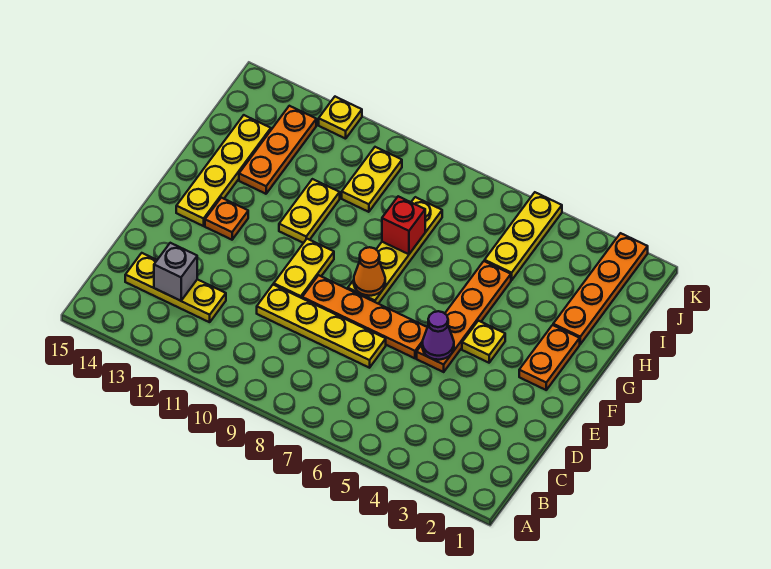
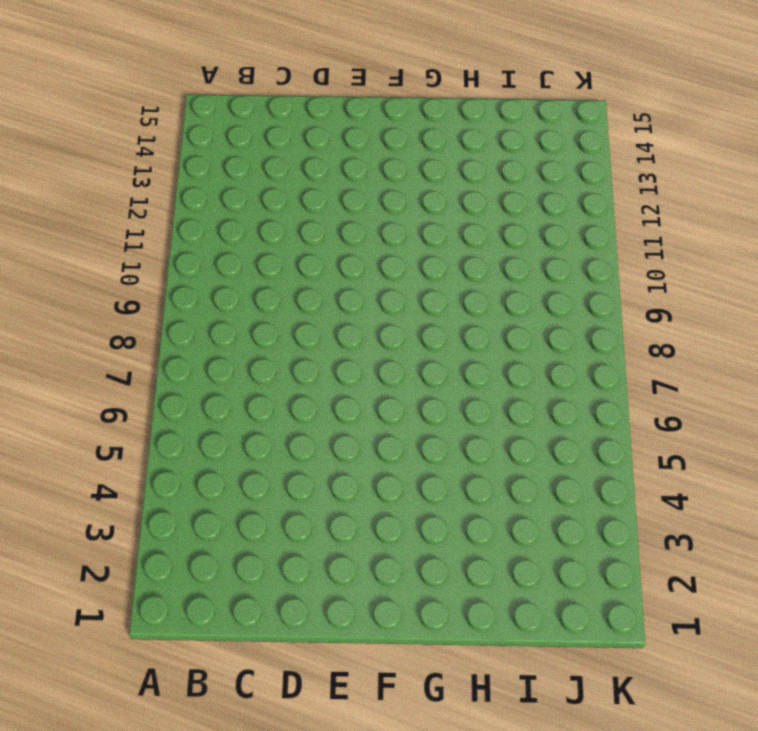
none -> yellow plate C12:C14 level 1
none -> yellow plate D7:D10 level 1
none -> orange plate E5:H5 level 1

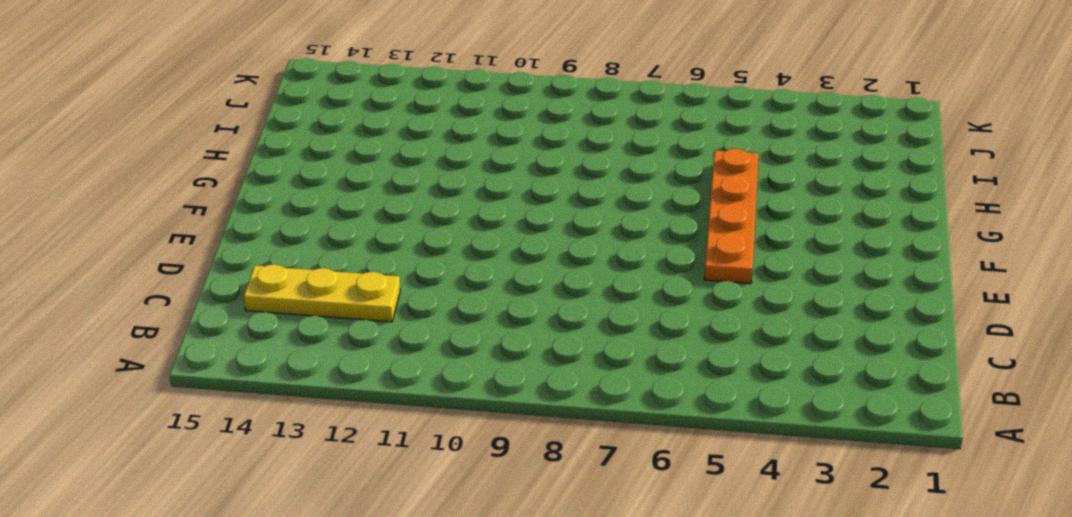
none -> yellow plate D7:D10 level 1
none -> orange plate E6:E9 level 1
none -> yellow plate E10:F10 level 1

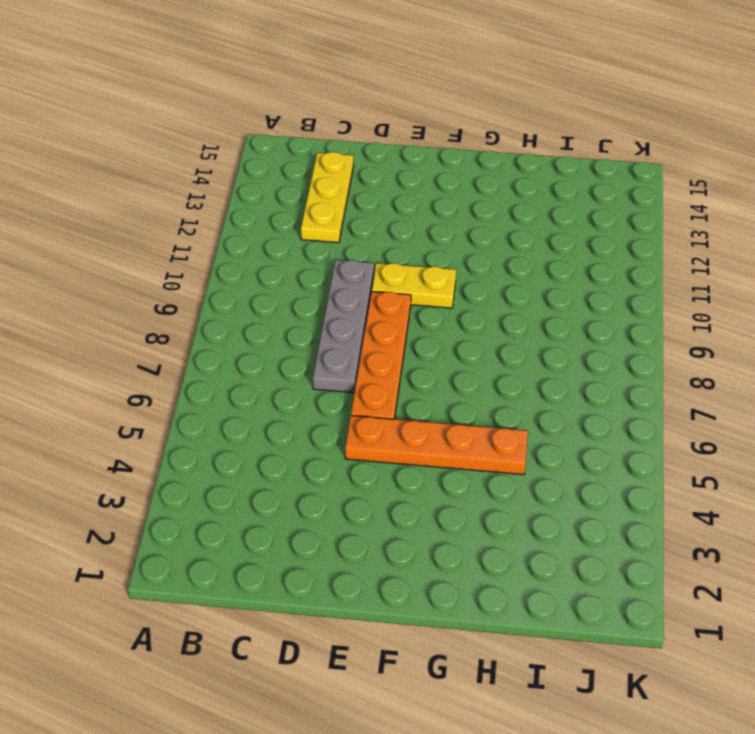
grey plate D7:D10 level 1 -> yellow plate D7:D10 level 1
none -> orange plate F2:G2 level 1
none -> yellow plate F4 level 1
none -> yellow plate F8:I8 level 1

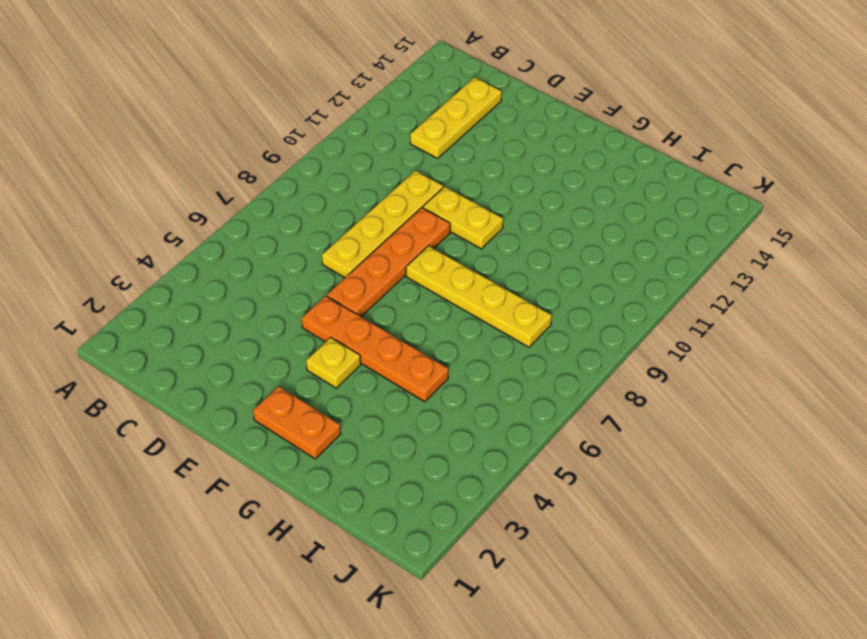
none -> orange plate F13 level 1
none -> yellow plate F14:I14 level 1
none -> yellow plate G11:H11 level 1

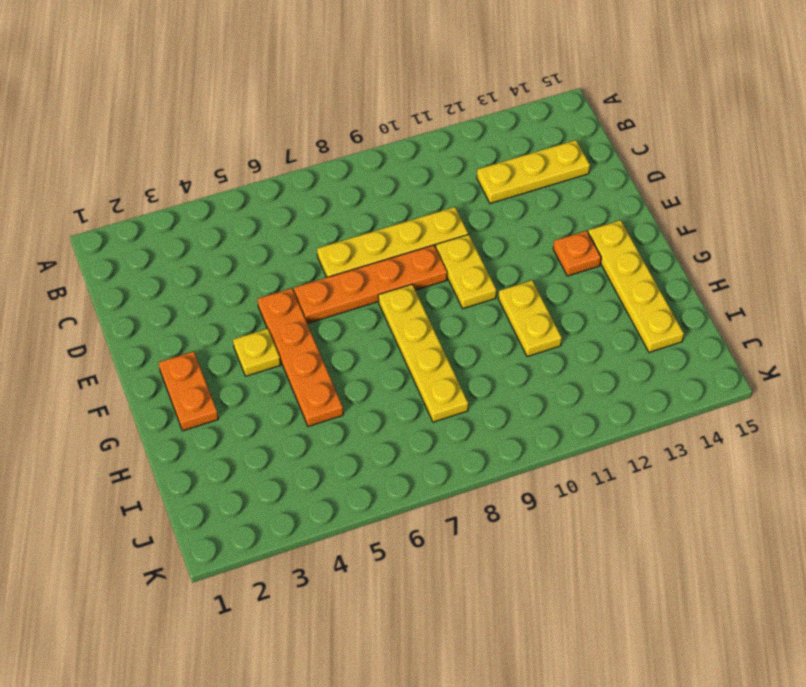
none -> orange plate H2:K2 level 1
none -> orange plate H13:J13 level 1
none -> yellow plate I5:K5 level 1

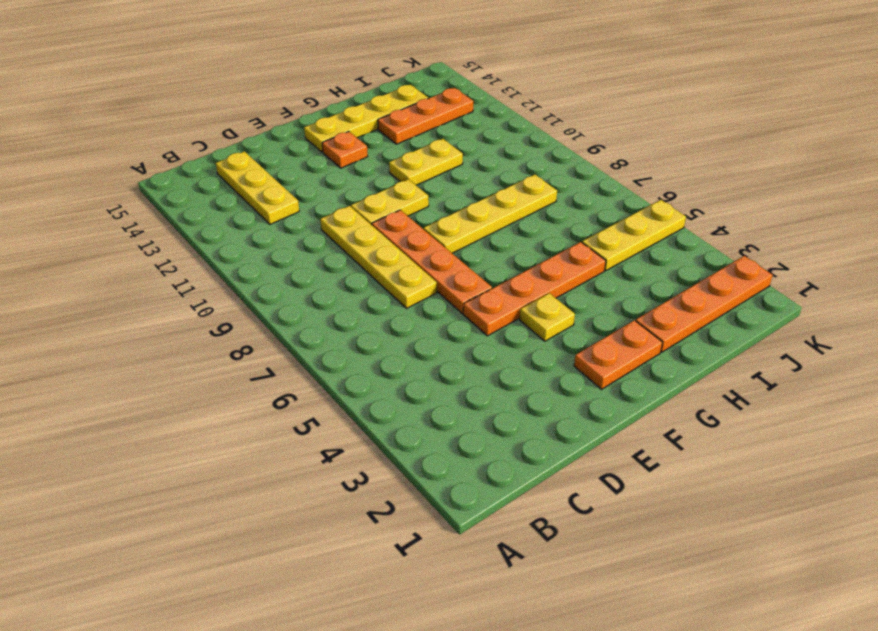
none -> yellow plate I10:J10 level 1
none -> yellow plate K12 level 1
none -> grey brick C13 level 2

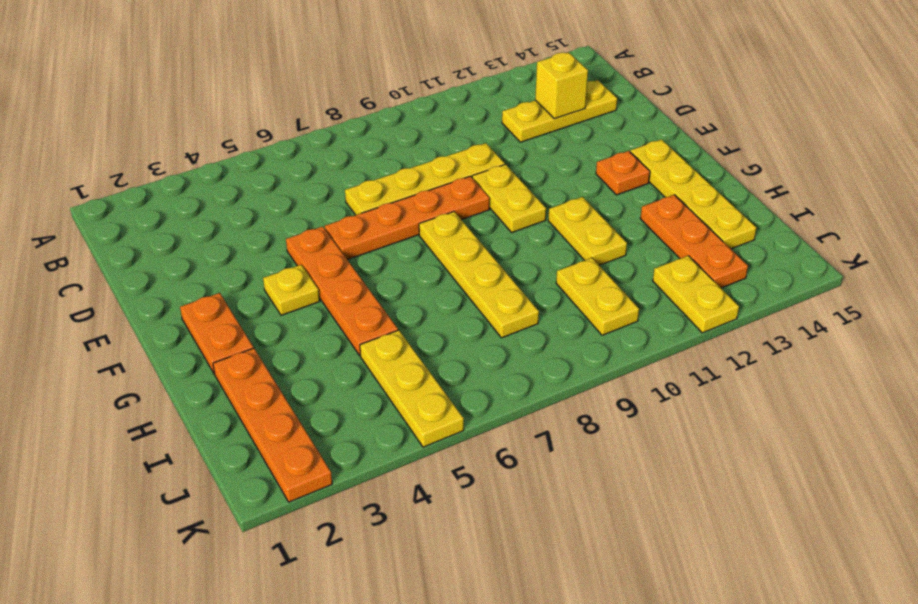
yellow brick C13 level 2 -> grey brick C13 level 2
yellow plate J12:K12 level 1 -> yellow plate K12 level 1
none -> purple cone E5 level 2
none -> orange cone F8 level 2
none -> red brick H8 level 2

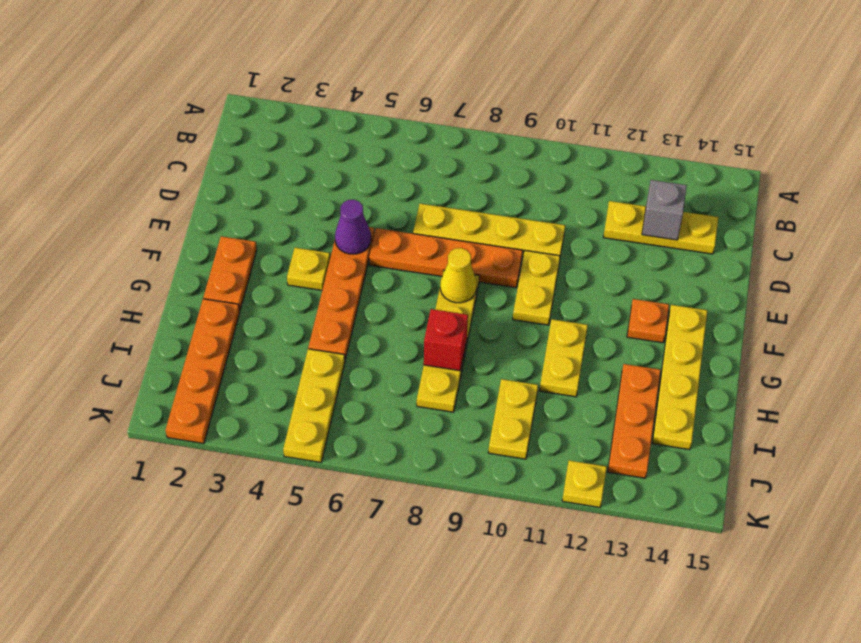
yellow cone F8 level 2 -> orange cone F8 level 2

